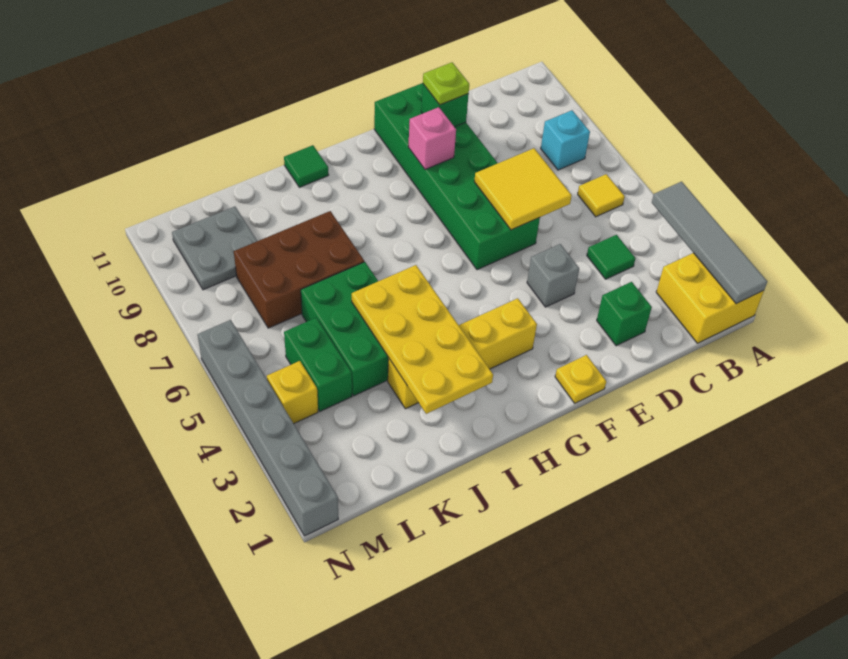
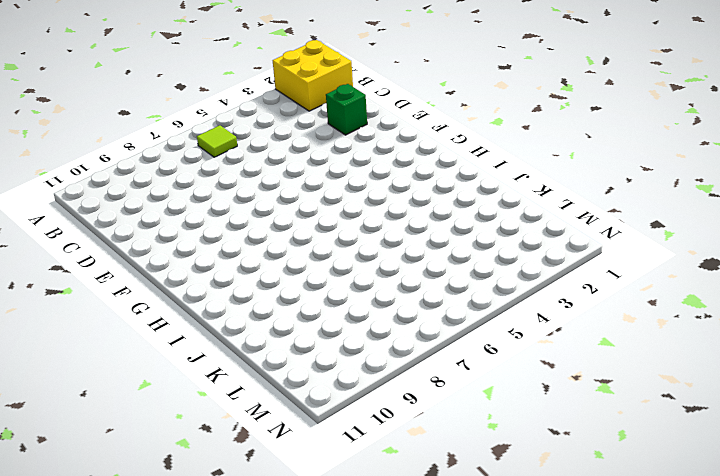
lime tile B6 level 1 -> yellow tile B6 level 1
none -> cyan brick B8 level 1
none -> green tile C4 level 1
none -> grey brick E4 level 1

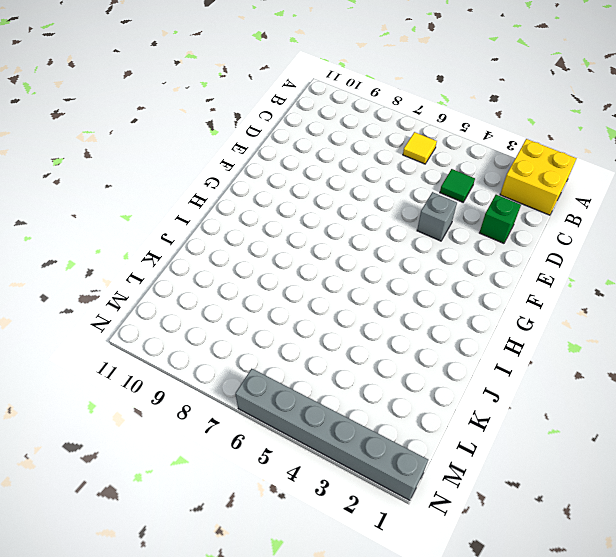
none -> cyan brick B8 level 1
none -> green brick E6:F11 level 1
none -> yellow plate F1 level 1

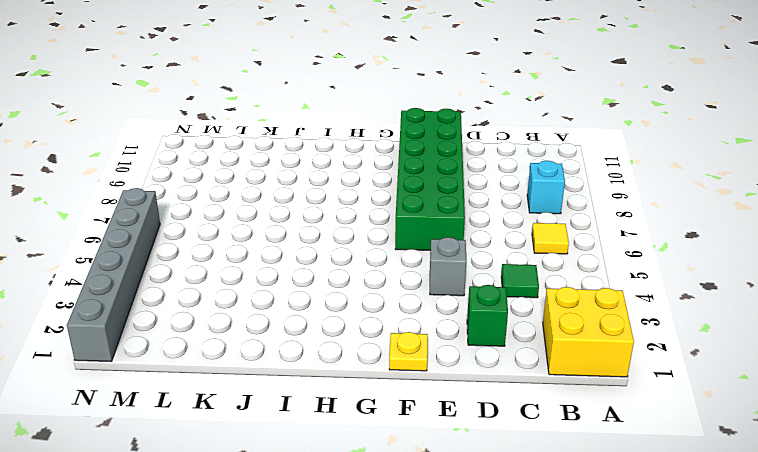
none -> yellow brick G3:J3 level 1
none -> green tile I11 level 1
none -> green brick J4:K6 level 1

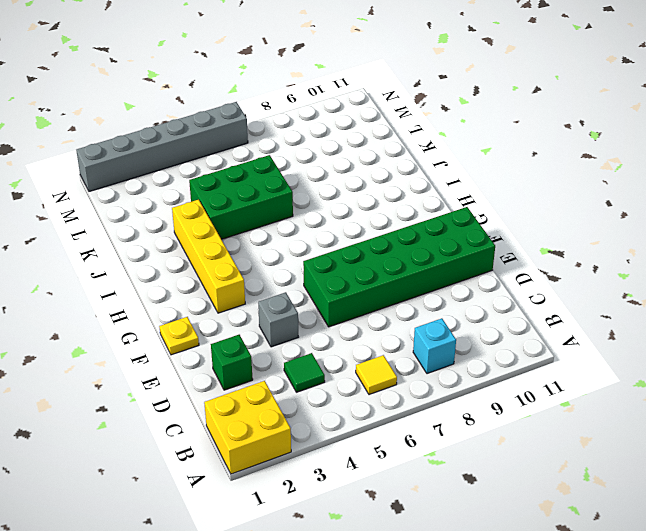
none -> green tile I11 level 1
none -> brown brick J7:L8 level 1
none -> green brick L4:L5 level 1

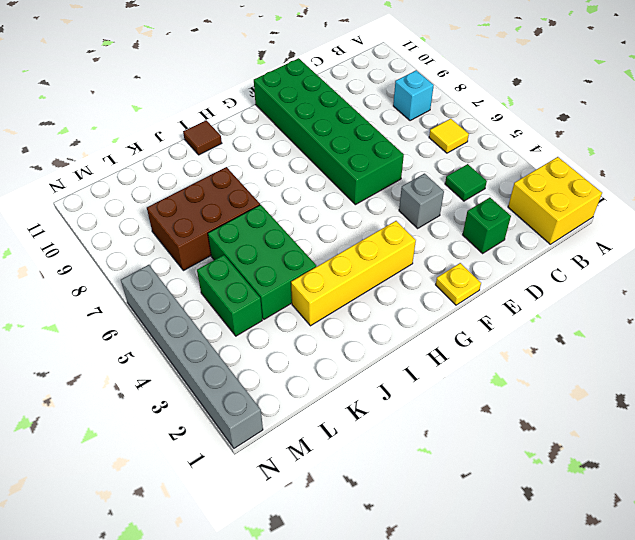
brown tile I11 level 1 -> green tile I11 level 1
none -> grey plate L9:M10 level 1
none -> yellow brick M4 level 1
none -> grey tile A1:A4 level 2

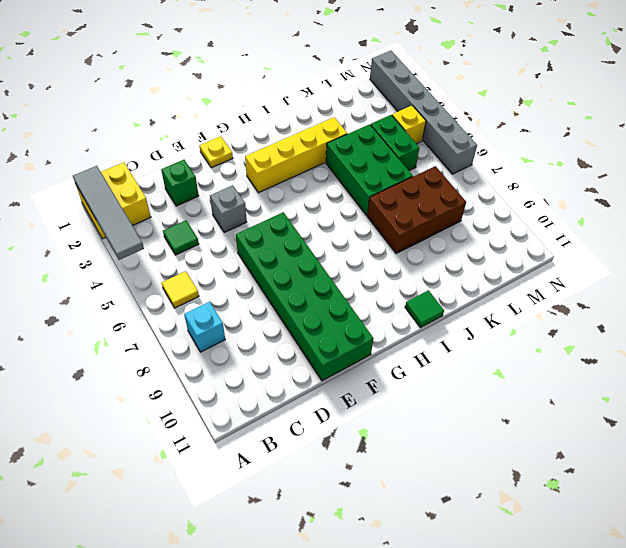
none -> grey plate L9:M10 level 1
none -> yellow tile D6:E7 level 2
none -> green brick E10 level 2

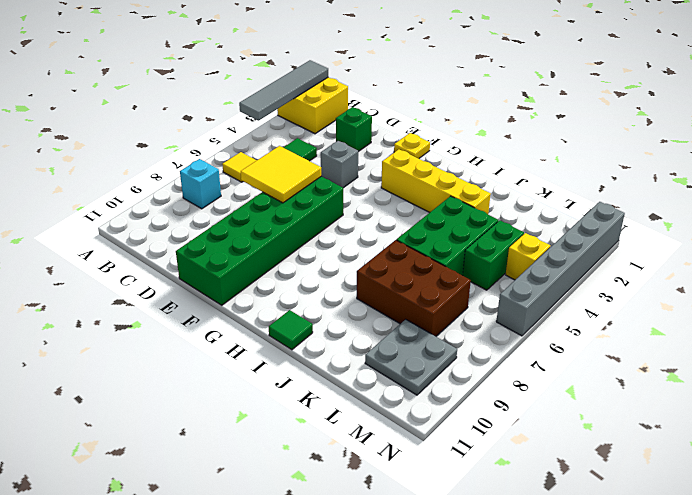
none -> green brick E10 level 2
none -> pink brick F9 level 2
none -> yellow plate I2:J5 level 2

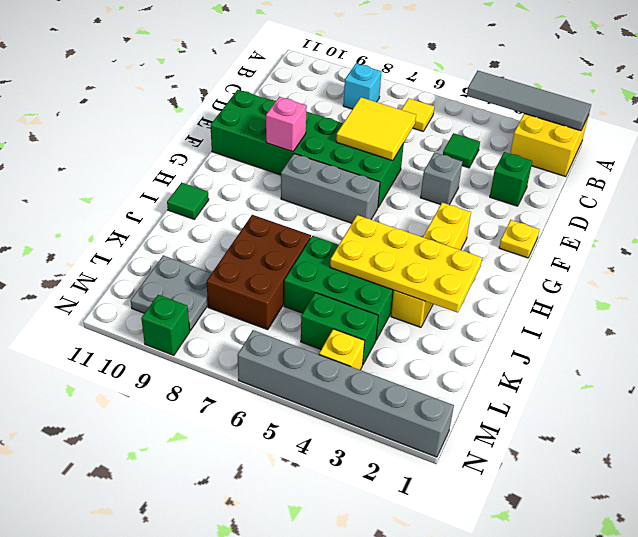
grey brick G6:G8 level 1 -> none
green brick N9 level 1 -> green brick E10 level 2
none -> lime plate E10 level 3

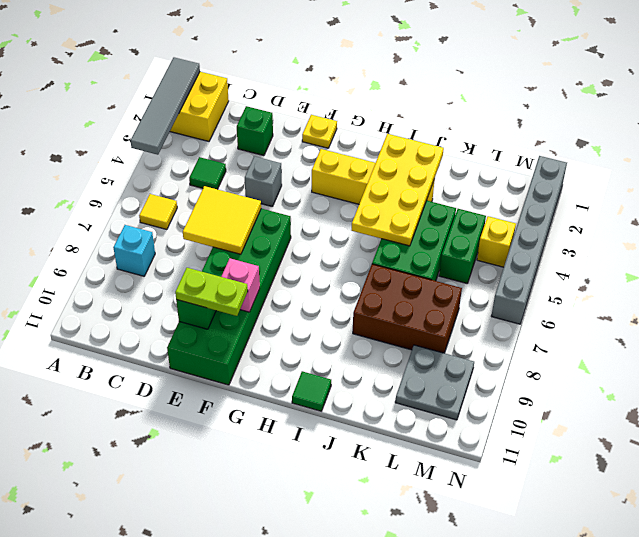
lime plate E10:F10 level 3 -> lime plate E10 level 3

